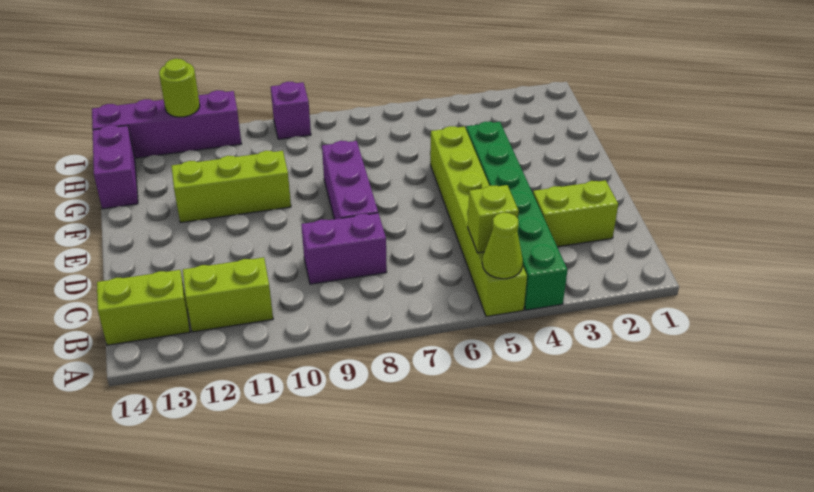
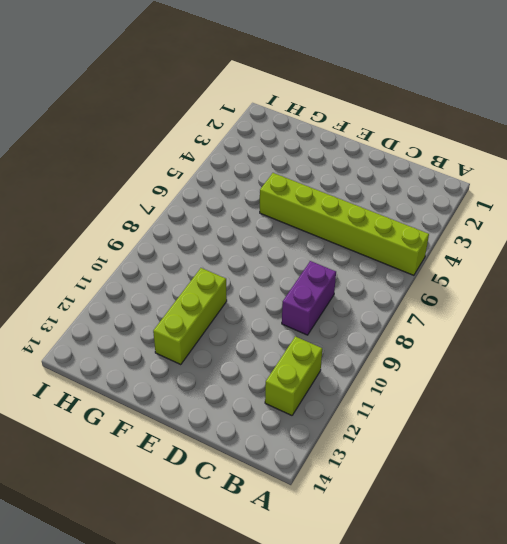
none -> green brick A4:F4 level 1
none -> lime brick B13:B14 level 1
none -> lime brick C2:C3 level 1

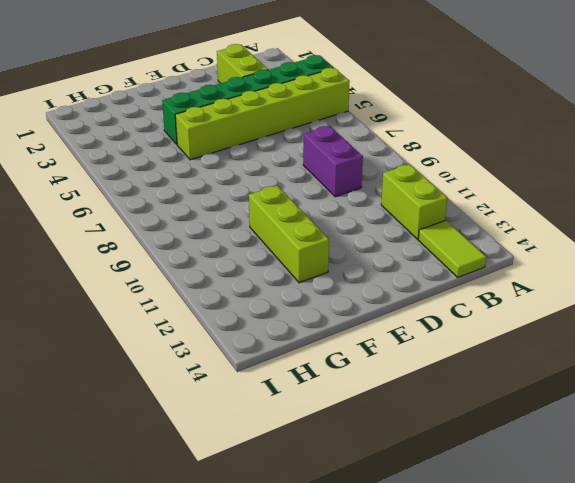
lime tile B13:B14 level 1 -> lime brick B13:B14 level 1
none -> purple brick D8:F8 level 1
none -> purple brick G14:H14 level 1
none -> purple brick I9 level 1

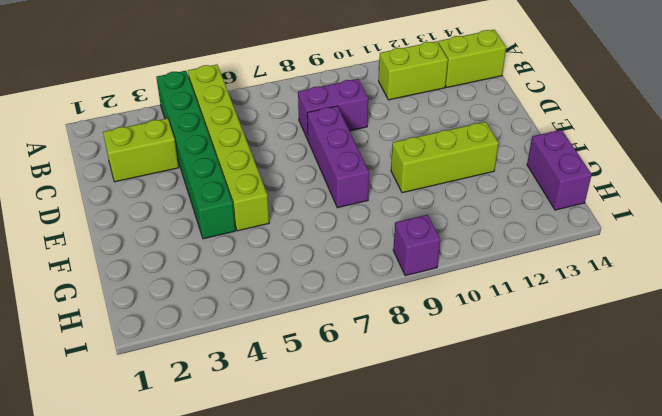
none -> purple brick I11:I14 level 1
none -> lime cone A5 level 2
none -> lime brick B5 level 2

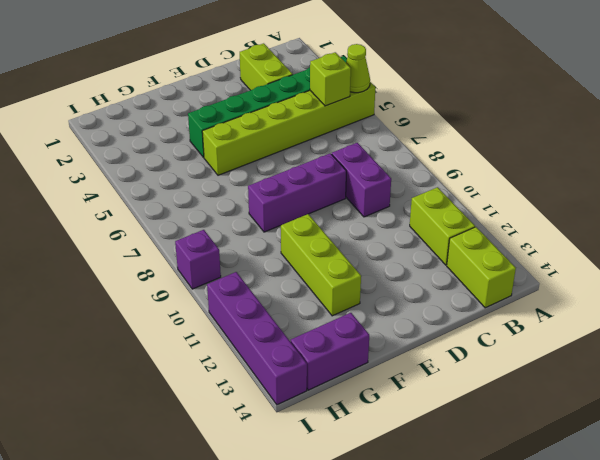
none -> lime round brick I12 level 2

